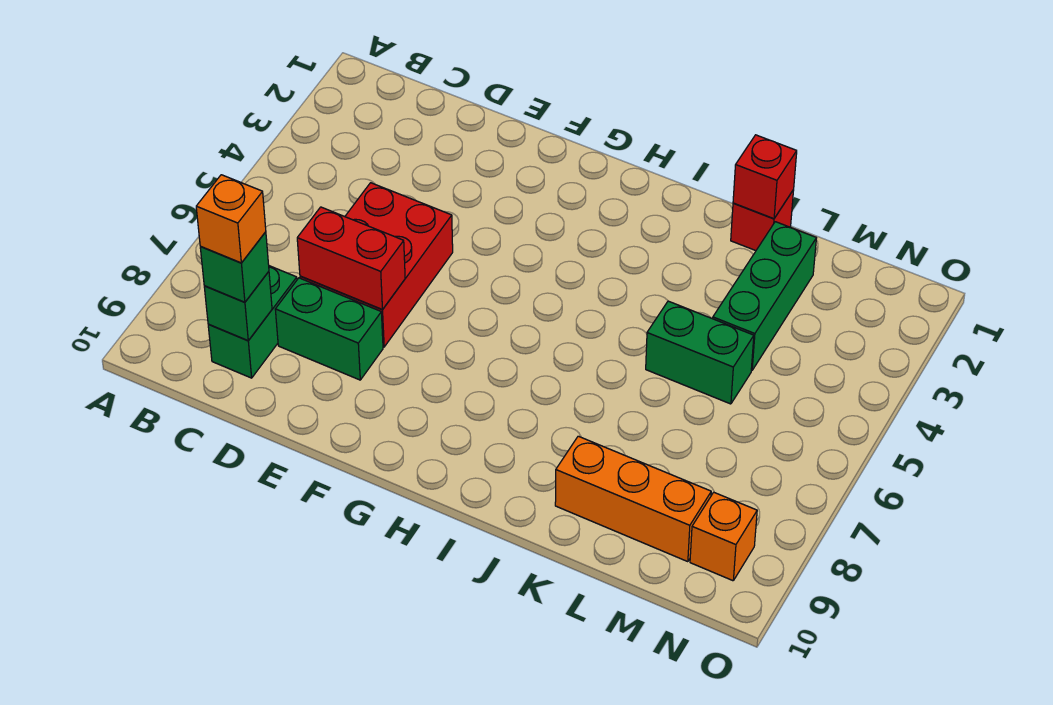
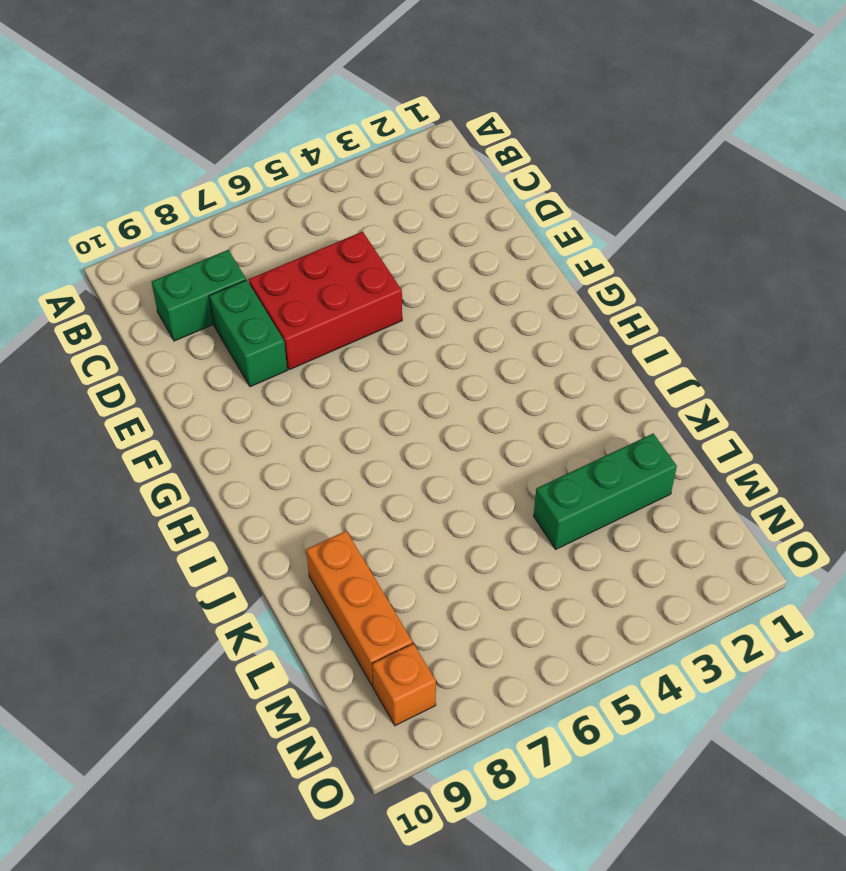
none -> red brick K1 level 1
none -> green brick K5:L5 level 1
none -> green brick C9 level 2

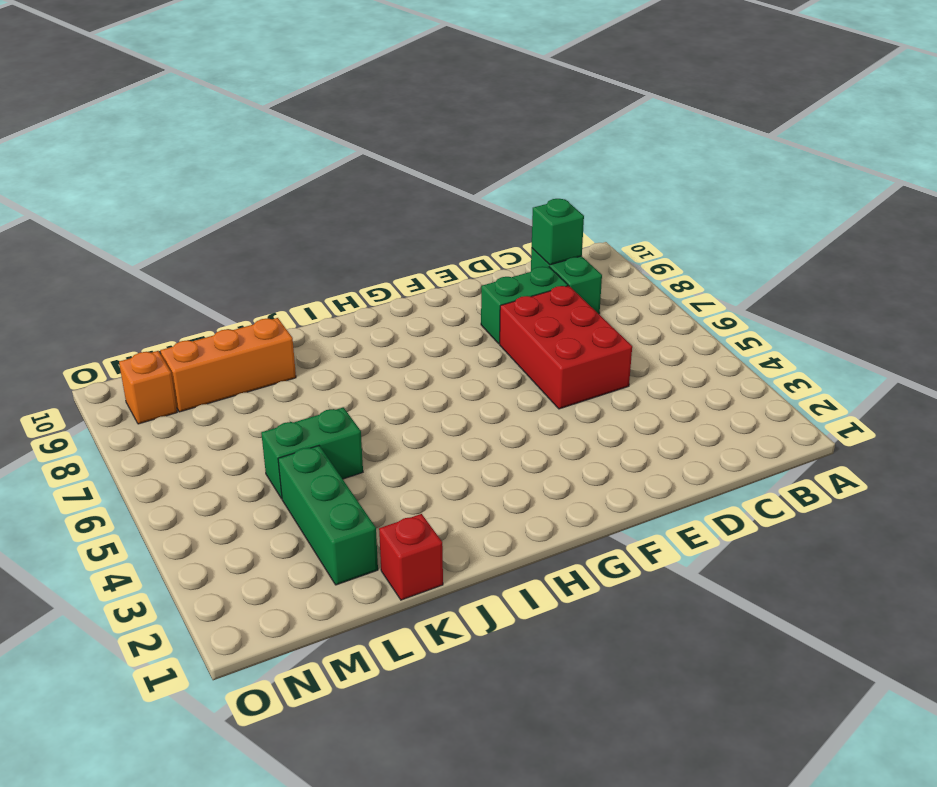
none -> red brick D7:E7 level 2
none -> red brick K1 level 2
none -> green brick C9 level 3

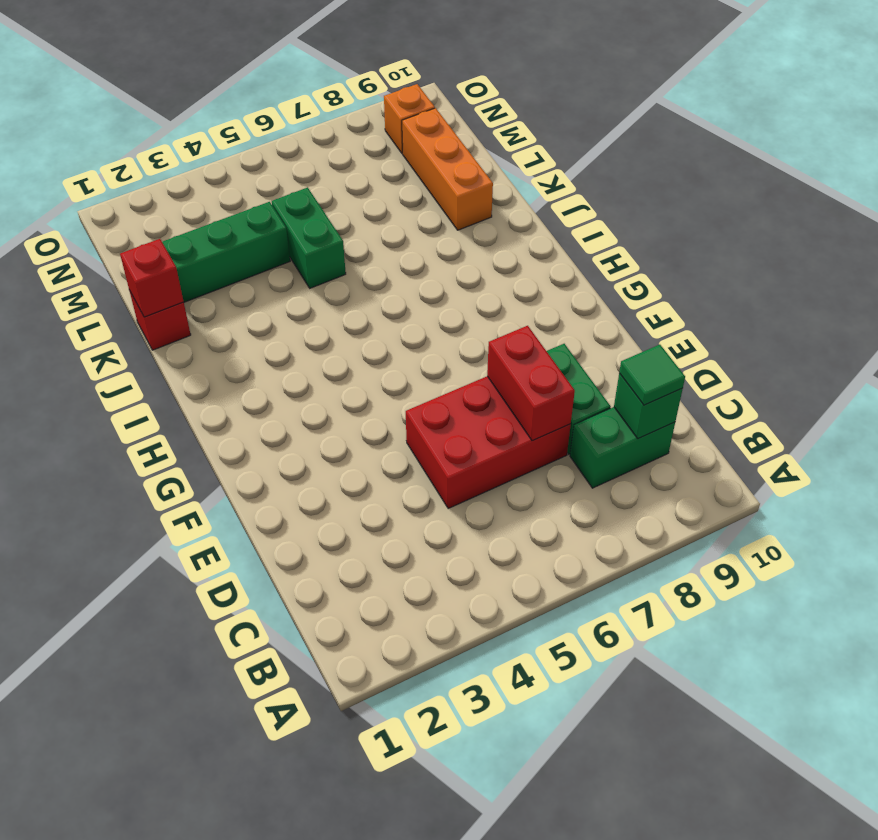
green tile C9 level 3 -> green brick C9 level 3
none -> orange brick C9 level 4

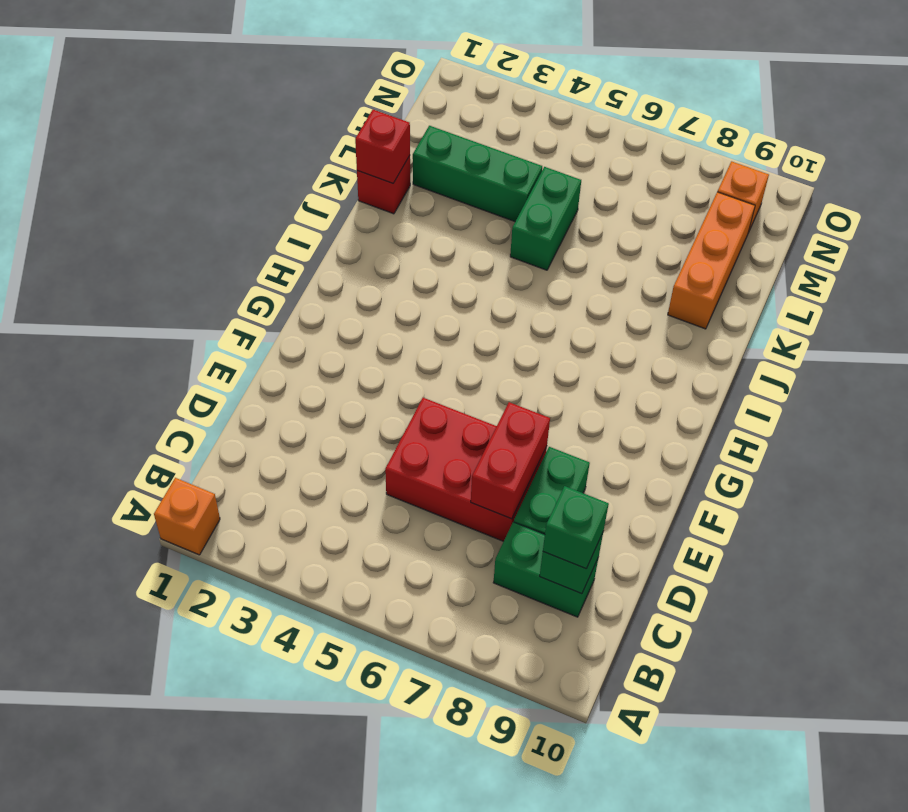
orange brick A1 level 1 -> orange brick C9 level 4

